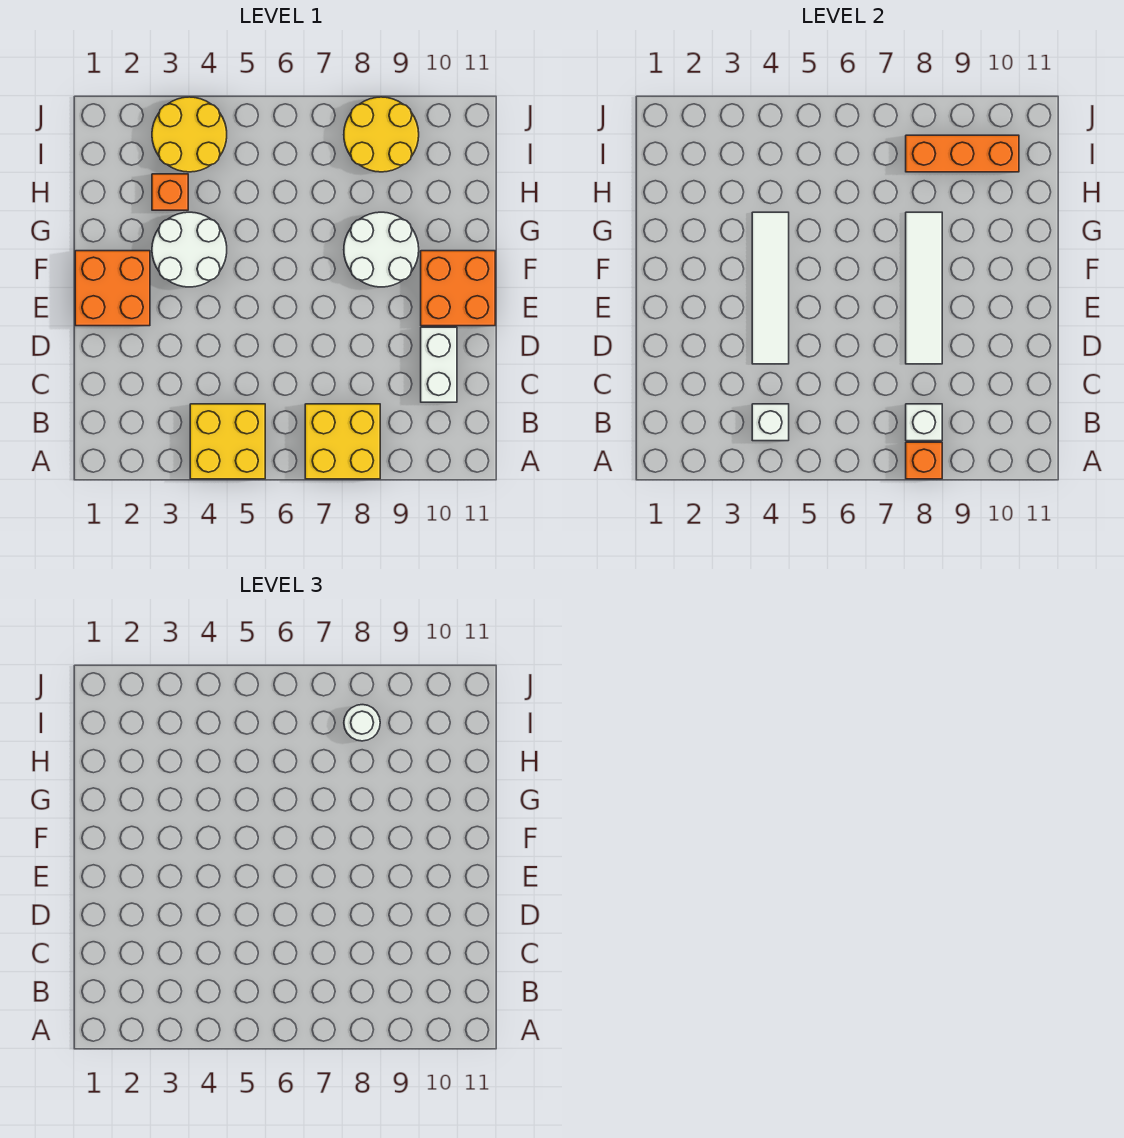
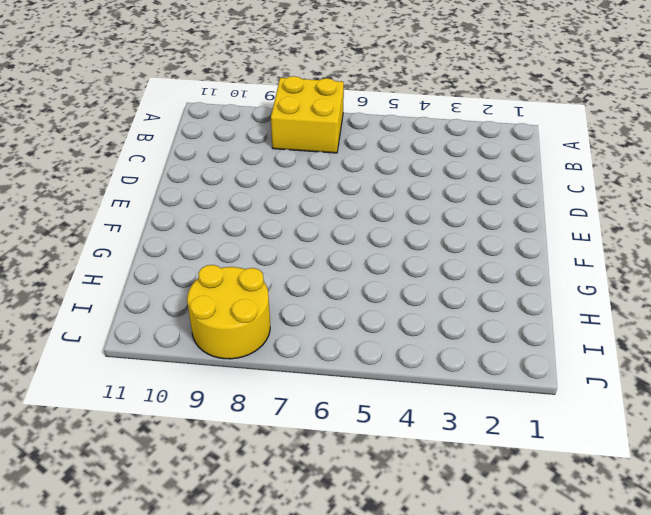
none -> yellow brick A4:B5 level 1
none -> white brick C10:D10 level 1
none -> orange brick E1:F2 level 1

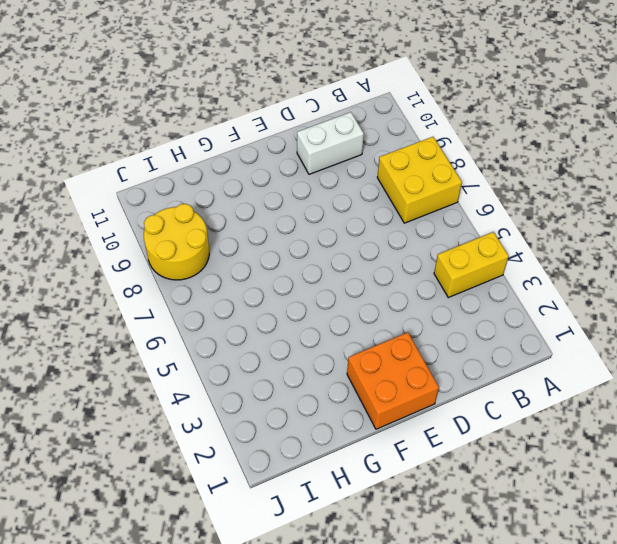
yellow brick A4:B4 level 1 -> yellow brick A4:B5 level 1
none -> orange brick E10:F11 level 1
none -> white round brick F3:G4 level 1
none -> white round brick F8:G9 level 1

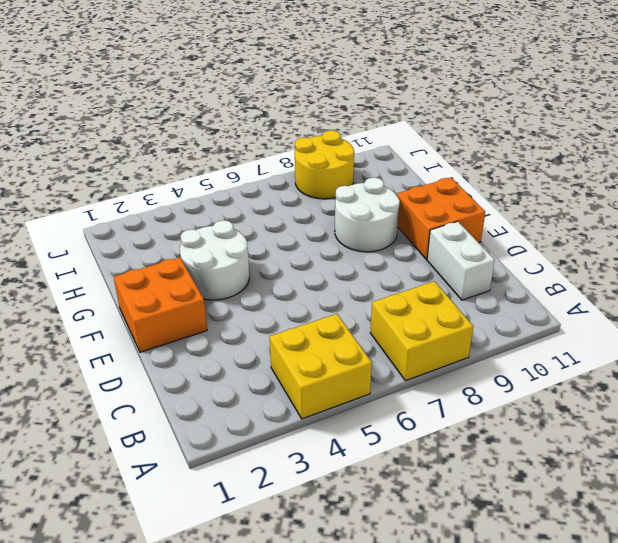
none -> orange brick H3 level 1
none -> yellow round brick I3:J4 level 1
none -> orange brick A8 level 2

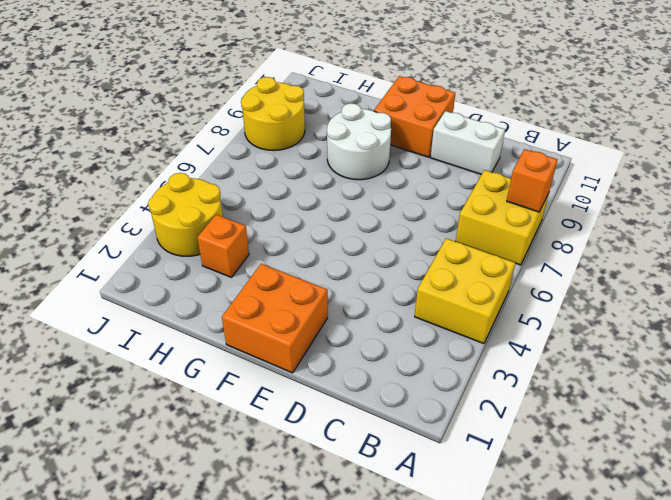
none -> white round brick F3:G4 level 1
none -> white brick B4 level 2
none -> white brick B8 level 2

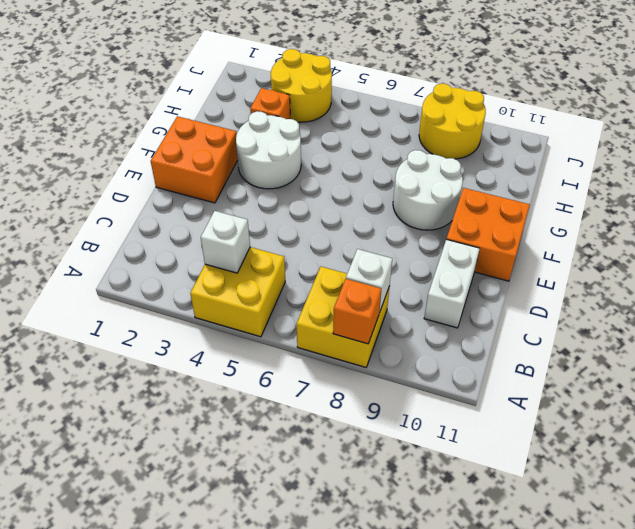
none -> white tile D4:G4 level 2
none -> white tile D8:G8 level 2
none -> orange brick I8:I10 level 2

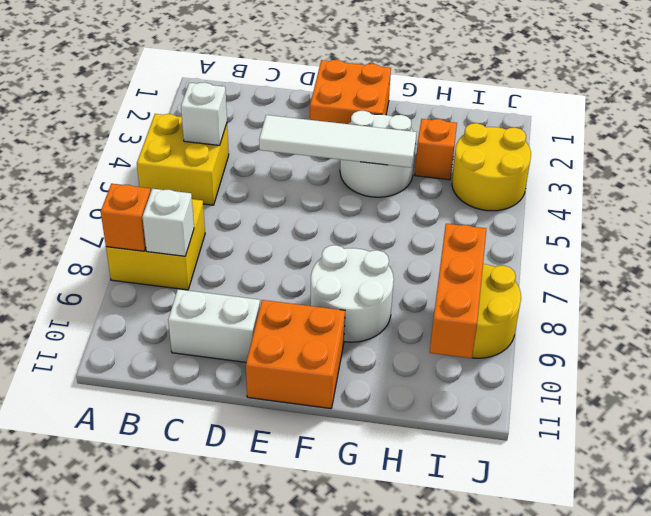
none -> white tile D8:G8 level 2
none -> white round brick I8 level 3

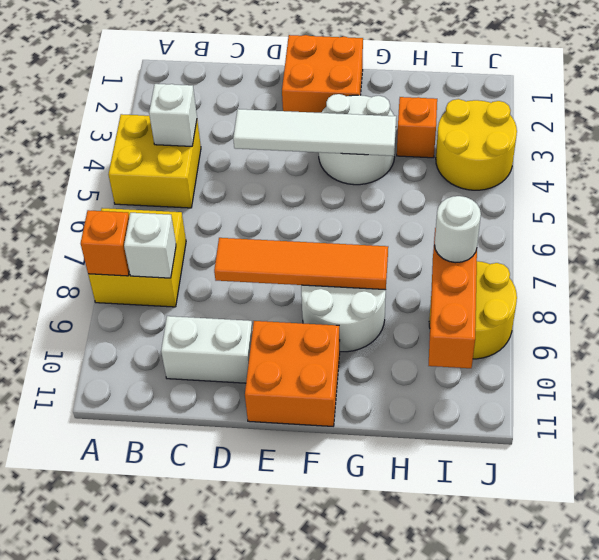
orange tile D8:G8 level 2 -> white tile D8:G8 level 2

